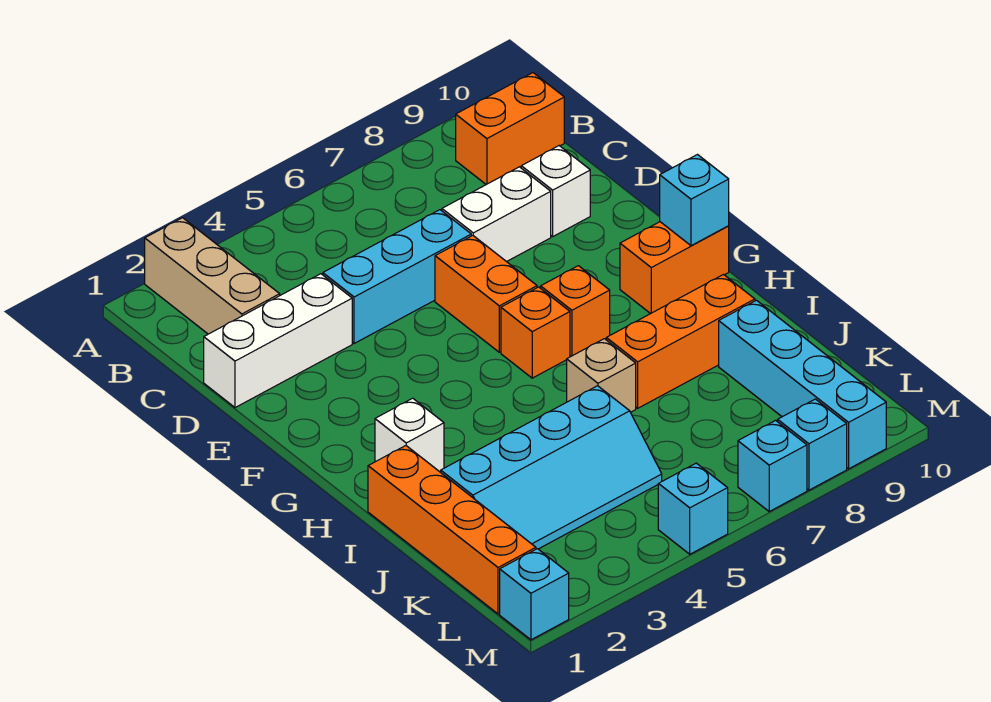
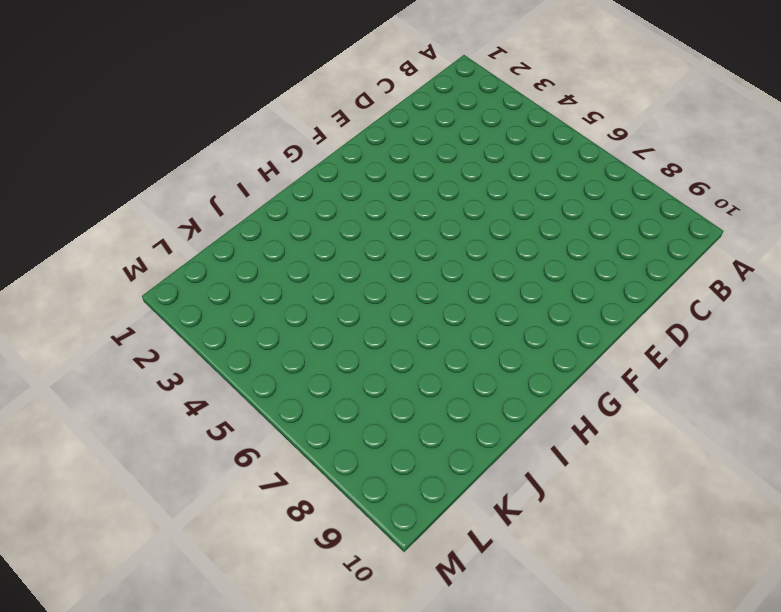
none -> tan brick A2:C2 level 1
none -> orange brick B9:B10 level 1
none -> white brick D1:D3 level 1

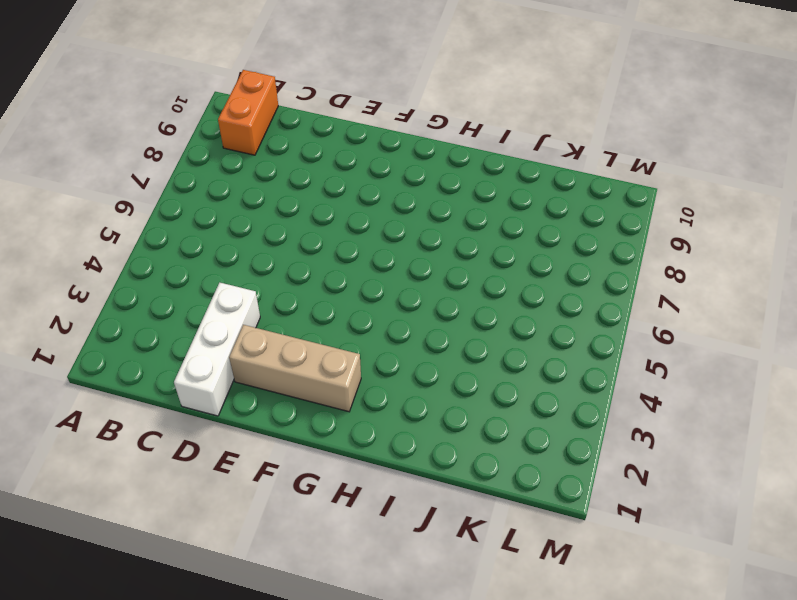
tan brick E2:G2 level 1 -> tan brick A2:C2 level 1
none -> cyan brick D4:D6 level 1
none -> white brick D7:D8 level 1
none -> white brick D9 level 1

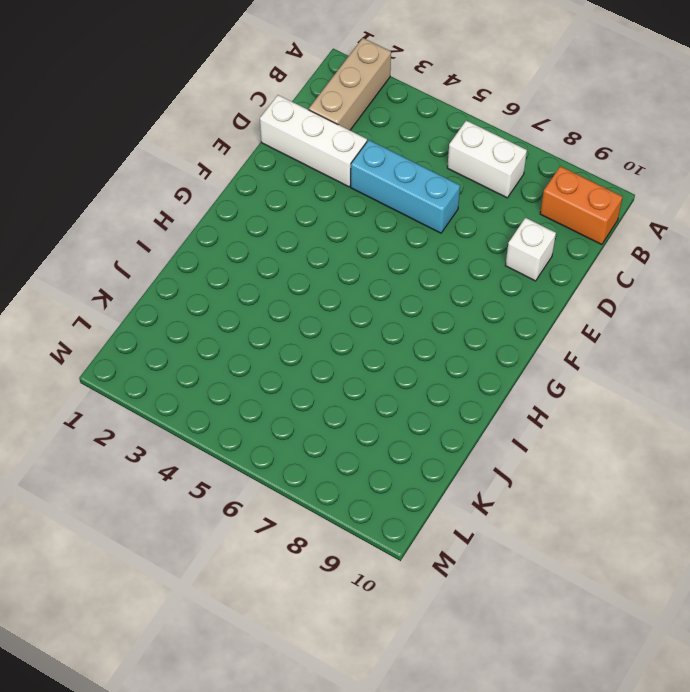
white brick B6:B7 level 1 -> white brick D7:D8 level 1
none -> orange brick E6:F6 level 1
none -> orange brick G6 level 1
none -> orange brick G7 level 1

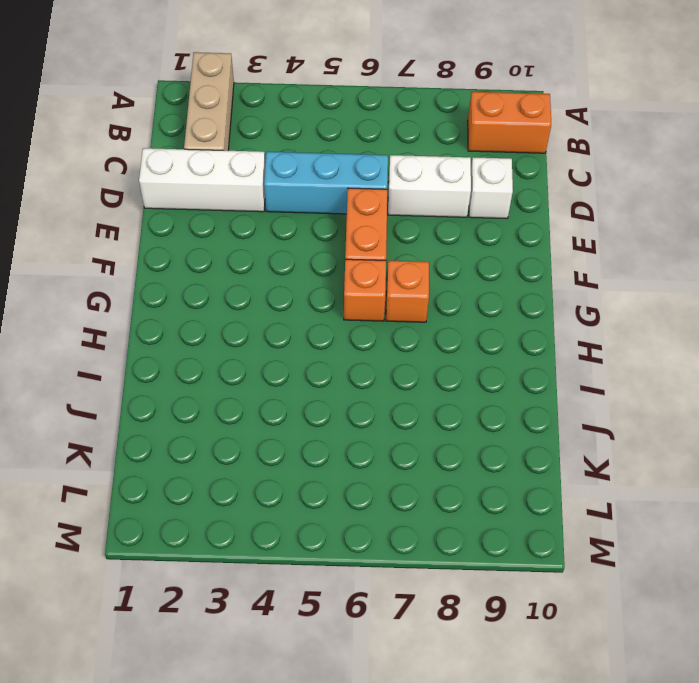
none -> orange brick G9:G10 level 1
none -> white brick H2 level 1
none -> orange brick I1:L1 level 1

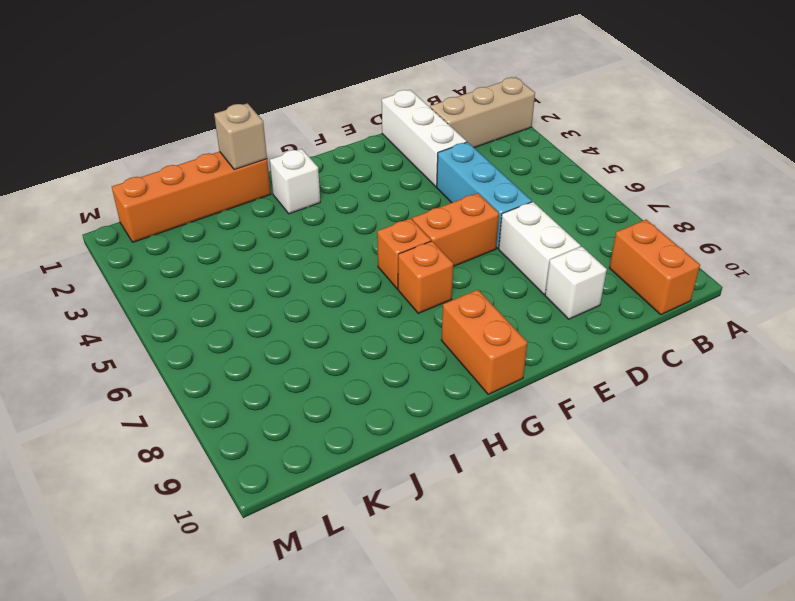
tan brick I1 level 2 -> tan brick I6 level 1
none -> orange brick I7:I9 level 1
none -> cyan slope J2:K5 level 1 top J
none -> cyan brick J9:M9 level 1

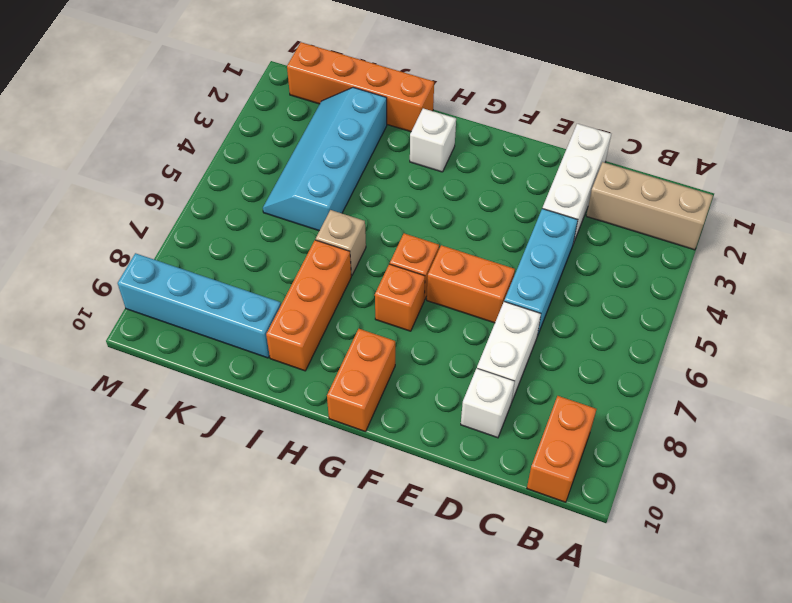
none -> cyan brick M1 level 1
none -> cyan brick M5 level 1
none -> cyan brick M7 level 1

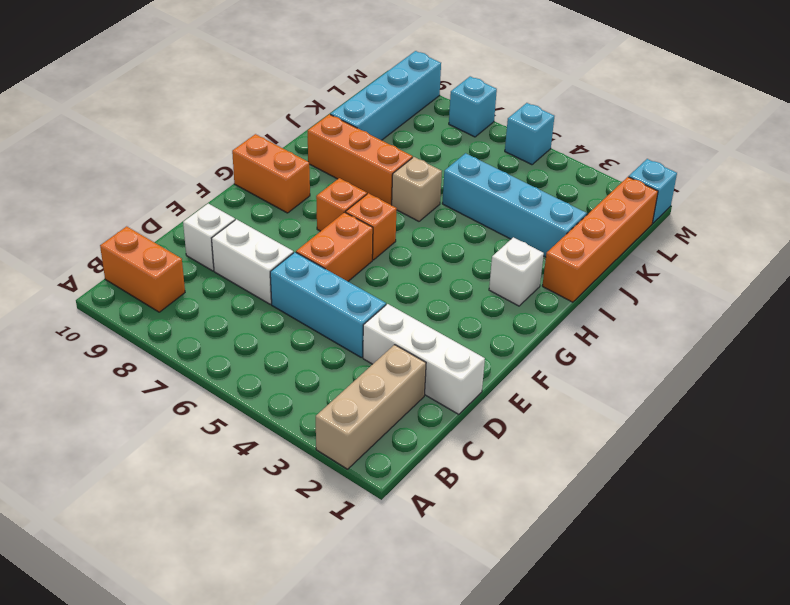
none -> cyan brick M8 level 1
none -> cyan brick G10 level 2

